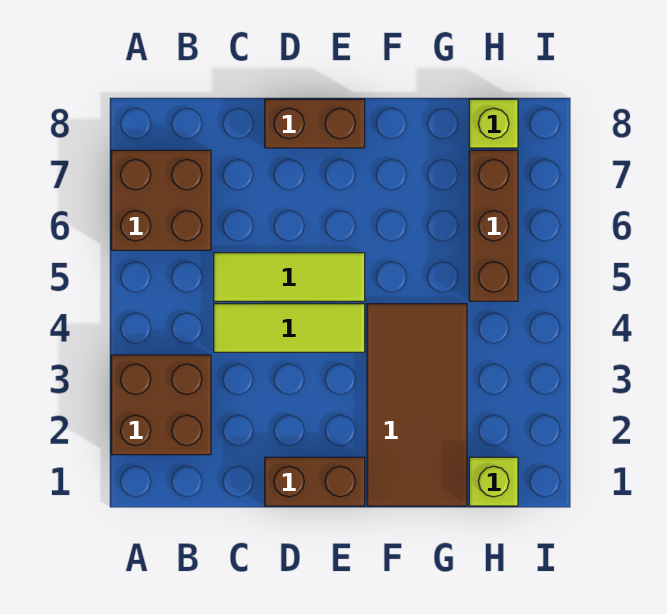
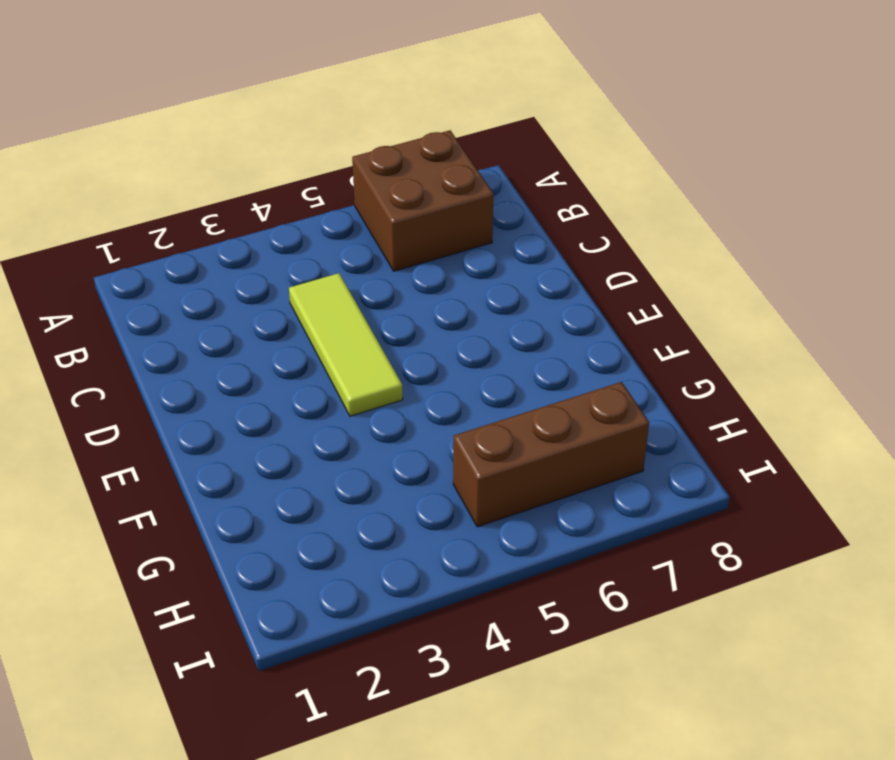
none -> brown brick A2:B3 level 1
none -> lime tile C5:E5 level 1

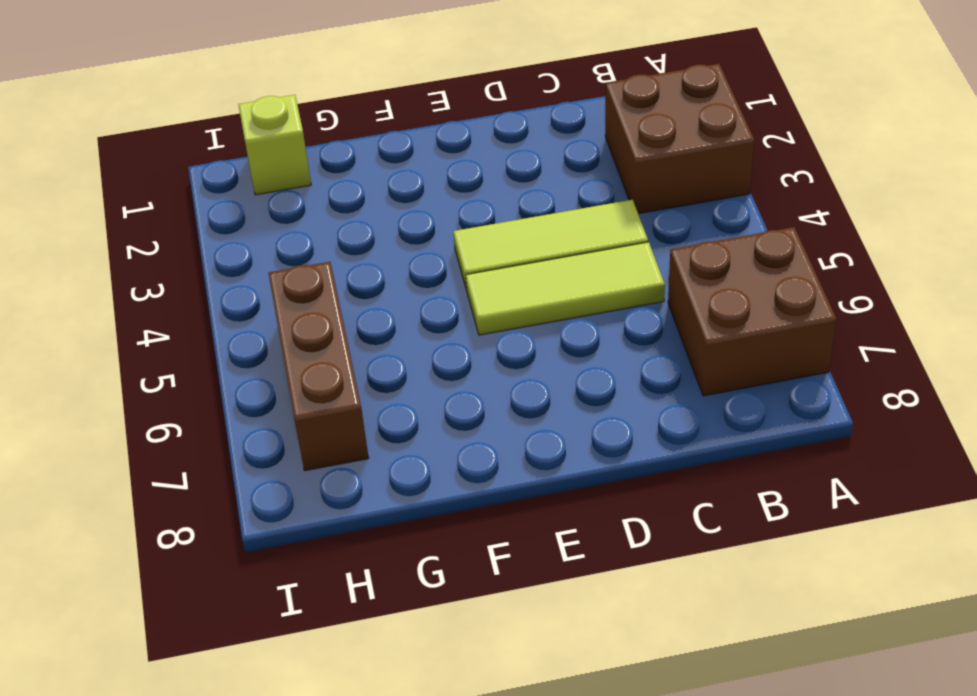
none -> brown brick D1:E1 level 1
none -> brown brick D8:E8 level 1

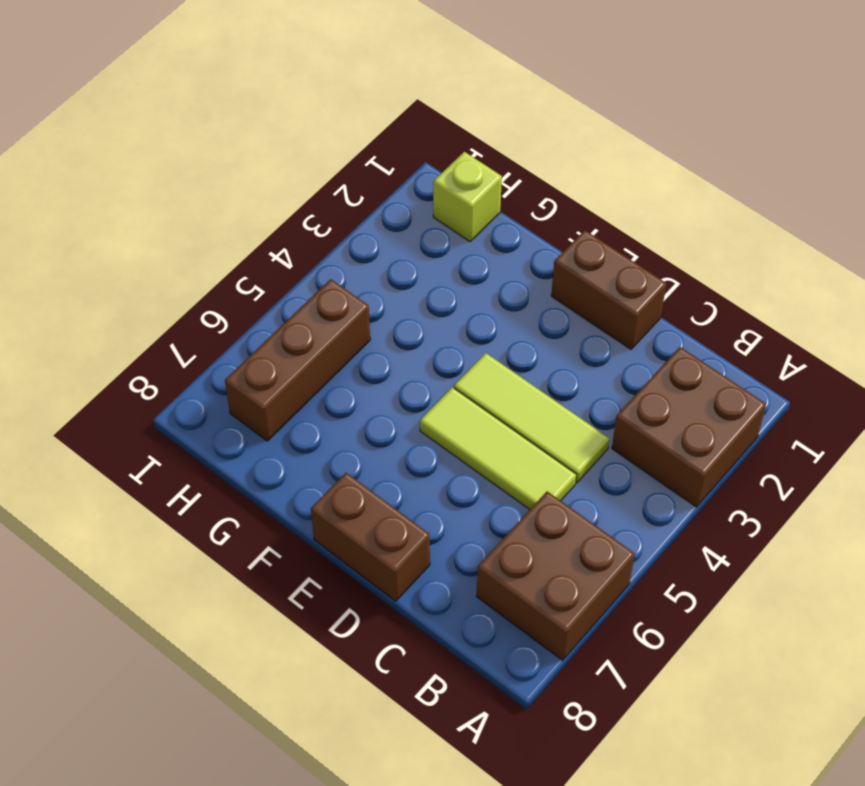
none -> brown tile F1:G4 level 1
none -> lime brick H8 level 1

